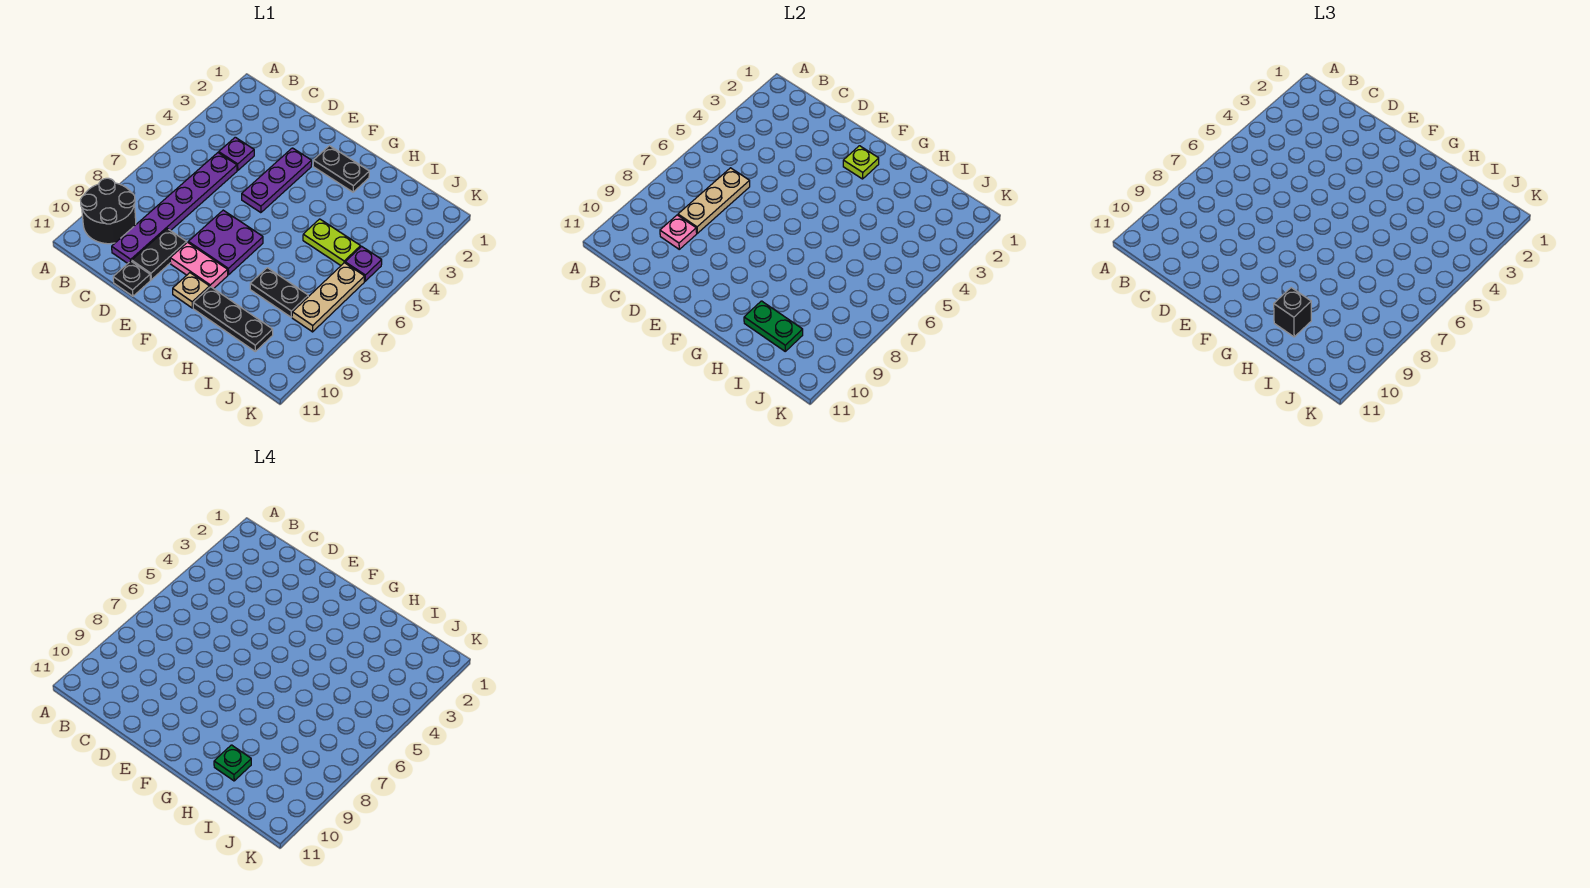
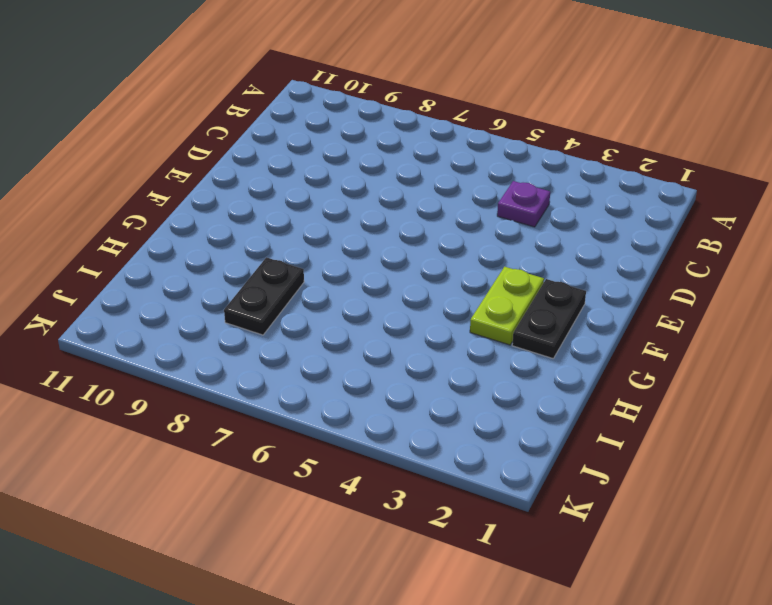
lime plate F3:G3 level 1 -> lime plate H5:I5 level 1
none -> black round brick A9:B10 level 1
none -> purple plate C5:C10 level 1
none -> black plate D9:D10 level 1

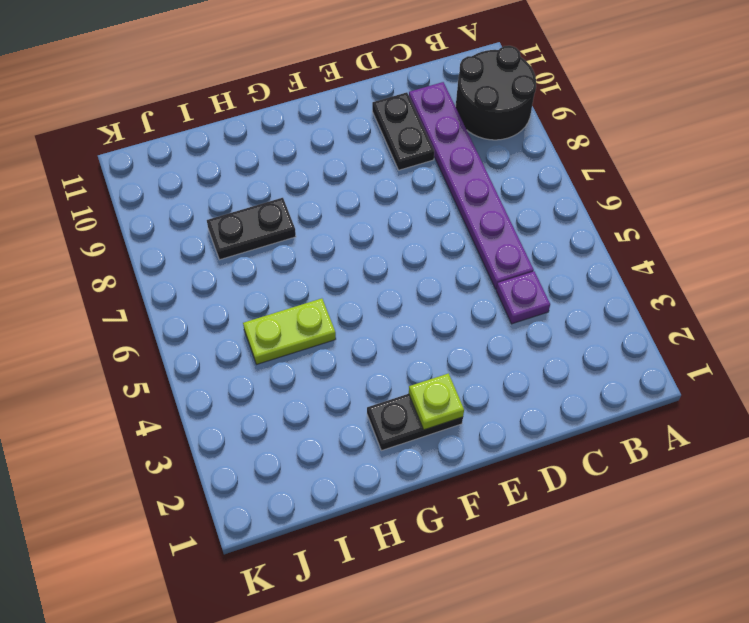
none -> black plate D11 level 1
none -> purple plate E3:E5 level 1
none -> purple plate E7:F8 level 1

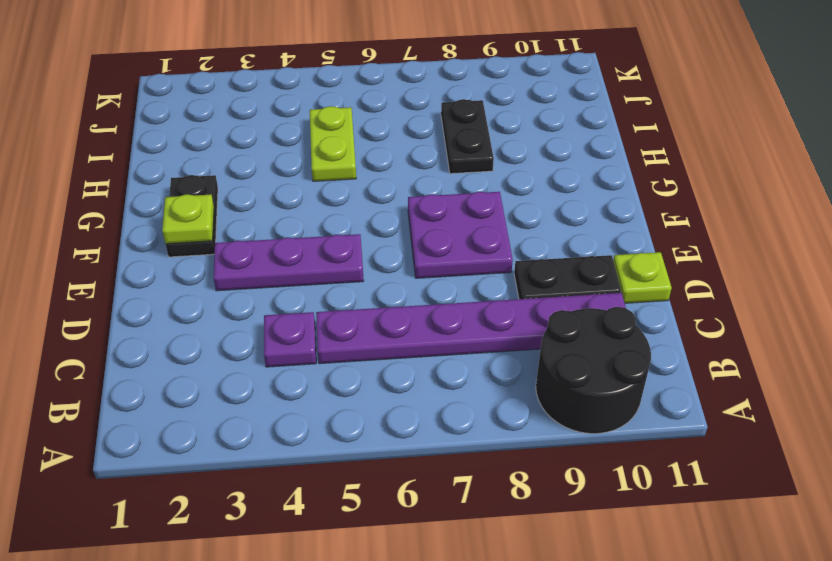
lime plate D11 level 1 -> black plate D11 level 1
none -> pink plate E9:F9 level 1
none -> tan plate F10 level 1
none -> black plate G10:I10 level 1

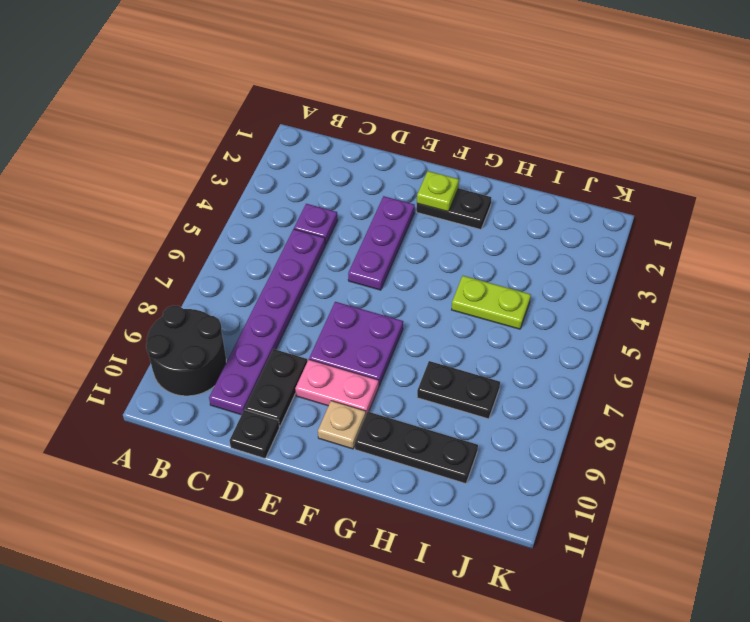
none -> purple plate J5 level 1
none -> tan plate J6:J8 level 1
none -> tan plate C6:C8 level 2

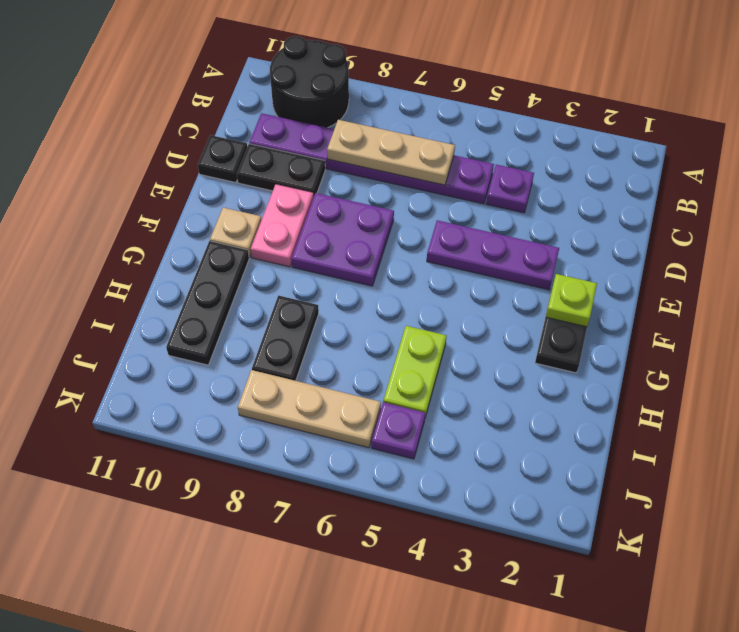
none -> pink plate C9 level 2
none -> green plate H10:I10 level 2
none -> black brick H10 level 3

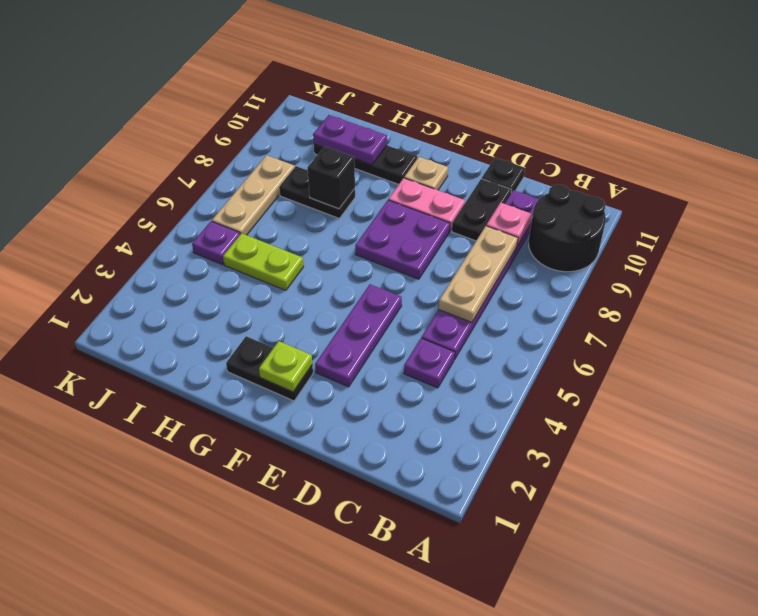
black brick H8 level 2 -> black brick H10 level 3
purple plate H10:I10 level 2 -> green plate H10:I10 level 2
none -> green plate H10 level 4

